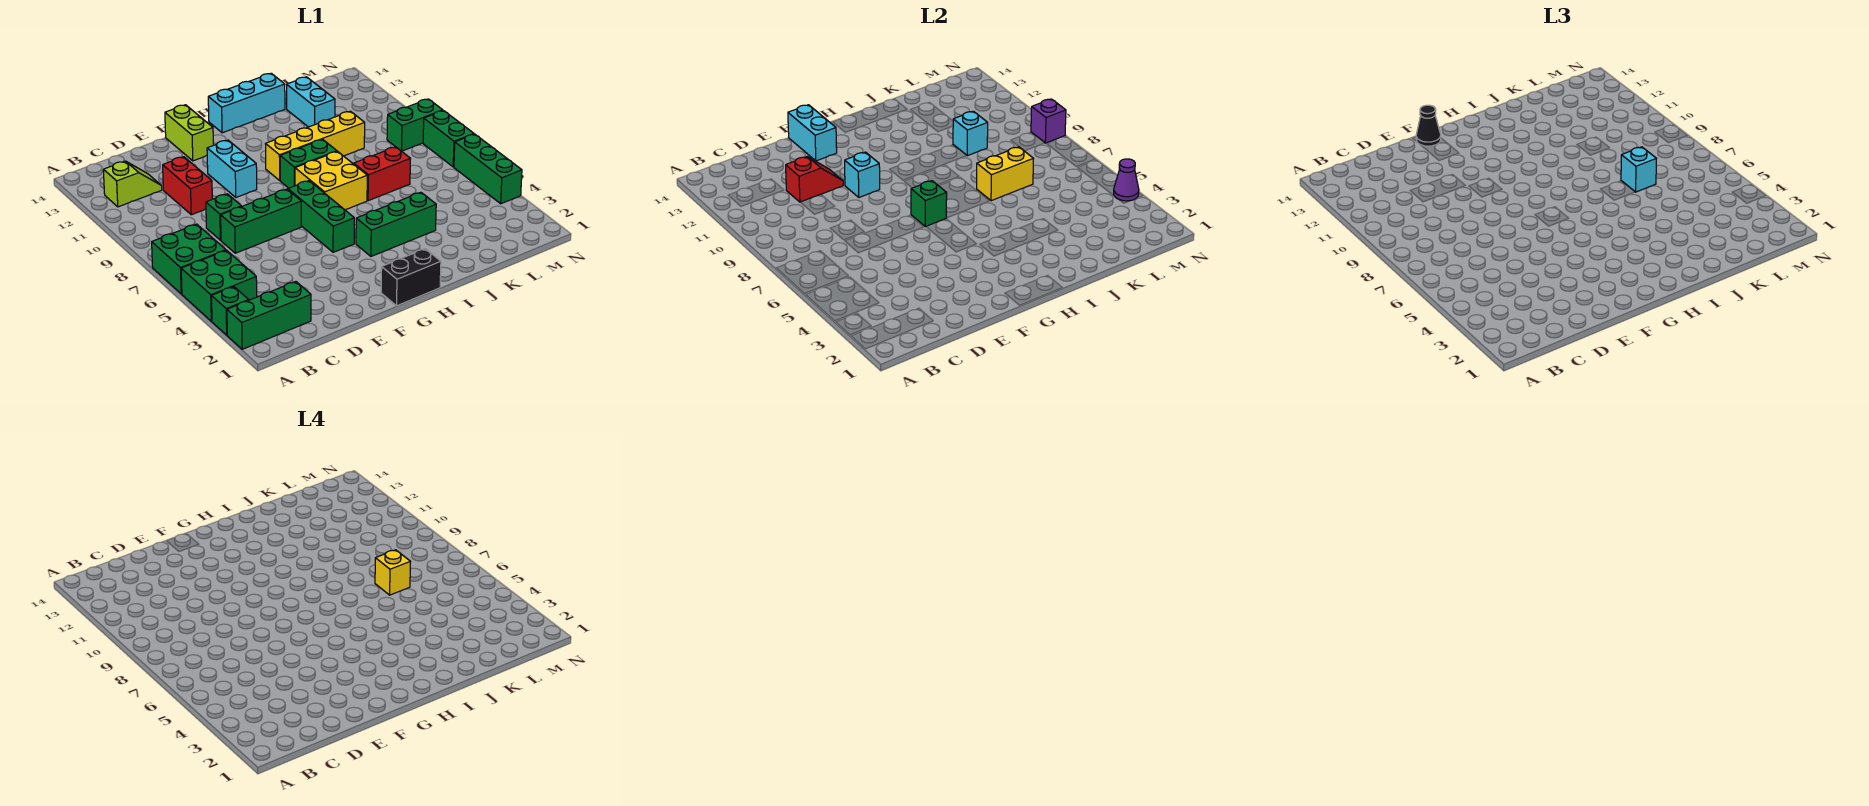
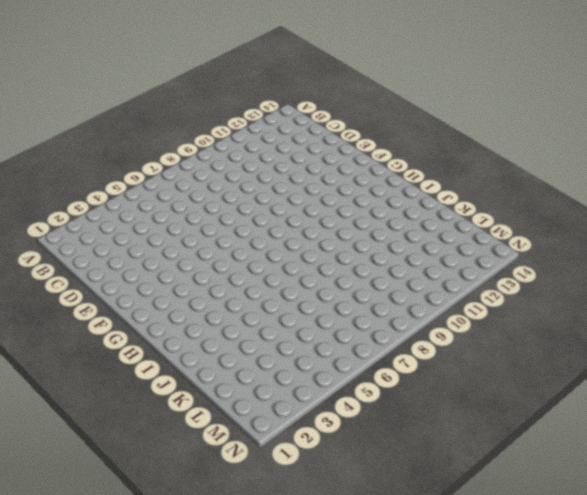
none -> green brick A2:C2 level 1
none -> green brick A3 level 1
none -> green brick A4:B5 level 1
none -> green brick A6:B7 level 1

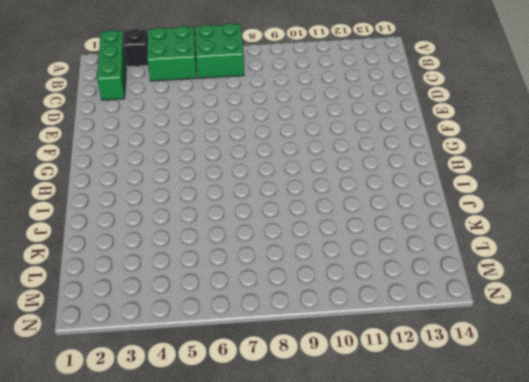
black brick A3 level 1 -> green brick A3 level 1
none -> lime slope B12:C12 level 1 top B
none -> green brick D7:F7 level 1
none -> green brick D8 level 1
none -> red brick D10:D11 level 1

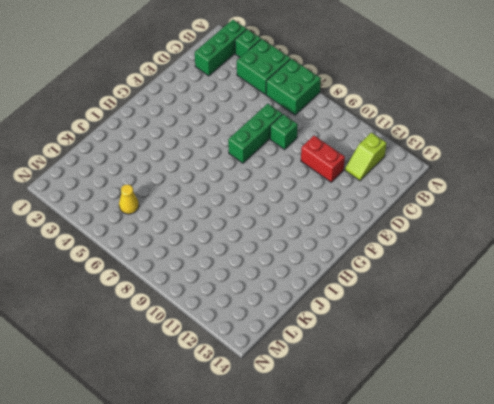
yellow cone L5 level 1 -> none
none -> cyan brick F10:F11 level 1
none -> lime brick F13:F14 level 1
none -> black brick G1:H1 level 1
none -> green brick G5:G7 level 1

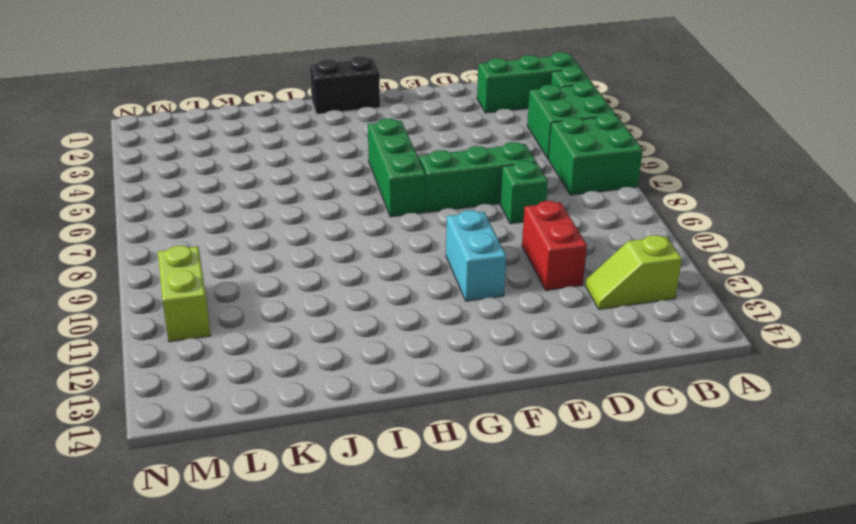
lime brick M10:M11 level 1 -> lime brick F13:F14 level 1
none -> green brick H4:J4 level 1
none -> yellow brick H7:I8 level 1
none -> green brick H9:I9 level 1
none -> yellow brick H10:K10 level 1

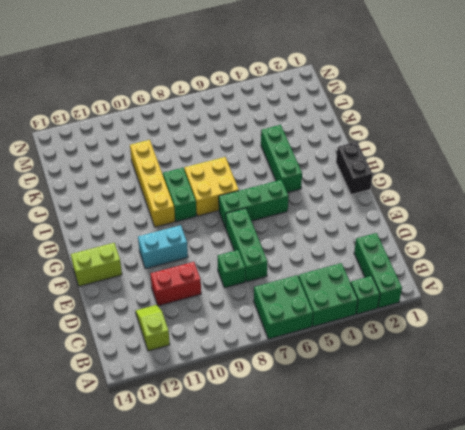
none -> cyan brick H14:J14 level 1
none -> red brick J7:K7 level 1
none -> cyan brick K12:K13 level 1
none -> green brick M9:N9 level 1

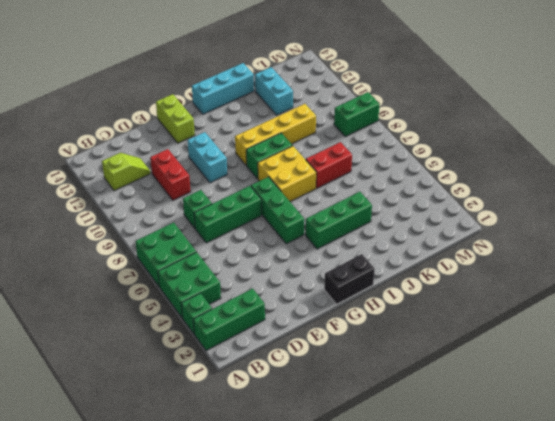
none -> green brick N4:N6 level 1
none -> green brick N7:N8 level 1
none -> red slope D11:E11 level 2 top D
none -> cyan brick F10 level 2

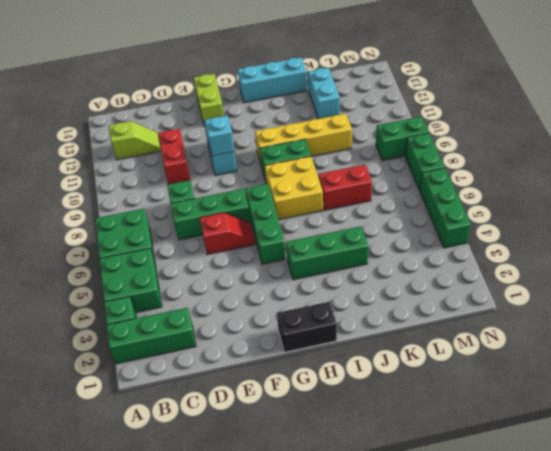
red slope E6:F6 level 1 top E -> red slope D11:E11 level 2 top D
none -> cyan brick F13:F14 level 2
none -> green brick G7 level 2
none -> yellow brick J7:K7 level 2
none -> cyan brick K10 level 2

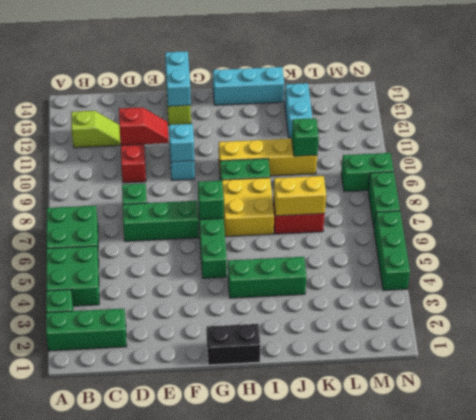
green brick K10 level 2 -> cyan brick K10 level 2
none -> purple cone N4 level 2
none -> purple brick N9 level 2
none -> black cone F14 level 3
none -> cyan brick K7 level 3

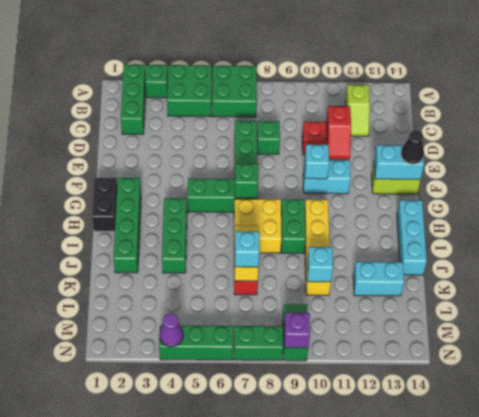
green brick G2:J2 level 1 -> none
none -> yellow brick K7 level 4

